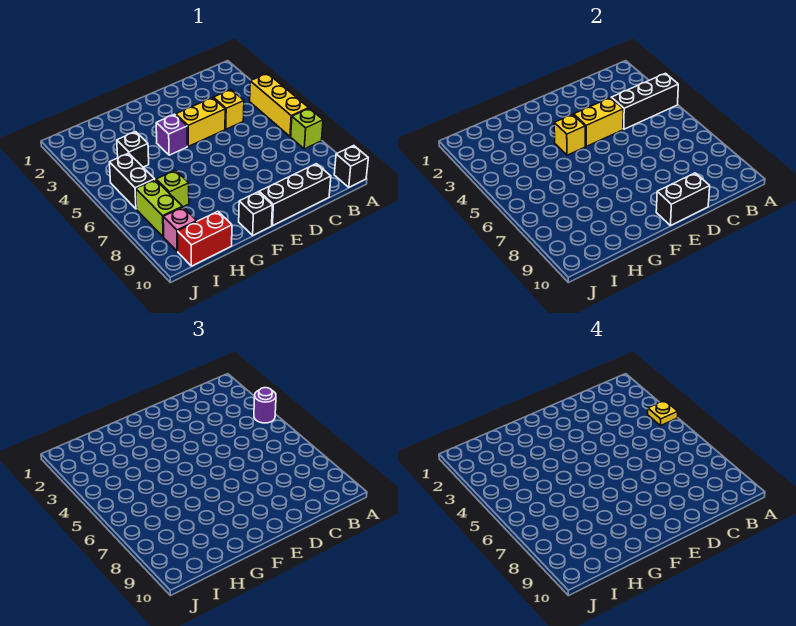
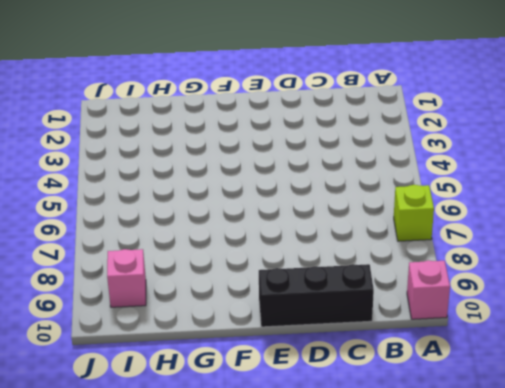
pink brick A10 level 1 -> black brick A10 level 1
none -> yellow brick A4:A6 level 1
none -> yellow brick C4 level 1
none -> yellow brick D4:E4 level 1

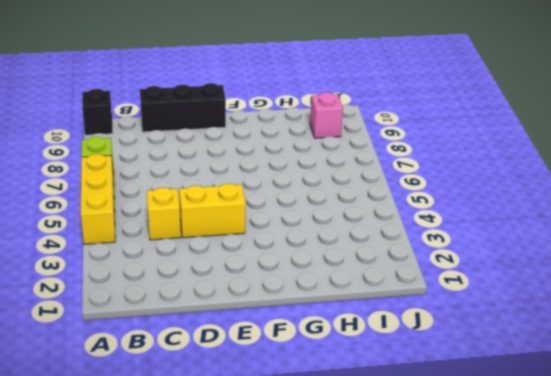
none -> purple brick F4 level 1
none -> black brick F10 level 1
none -> black brick H4 level 1

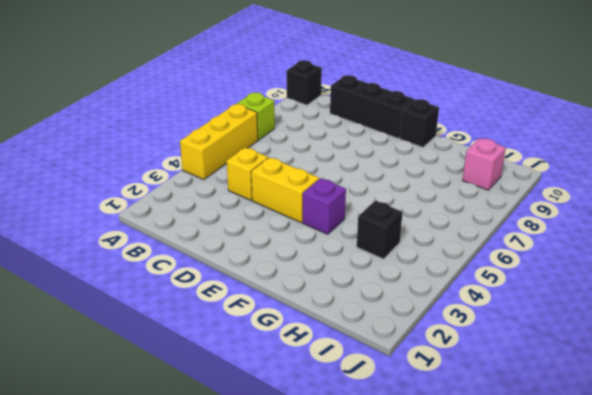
none -> lime brick H7 level 1
none -> red brick H10:I10 level 1
none -> black brick I5:I6 level 1

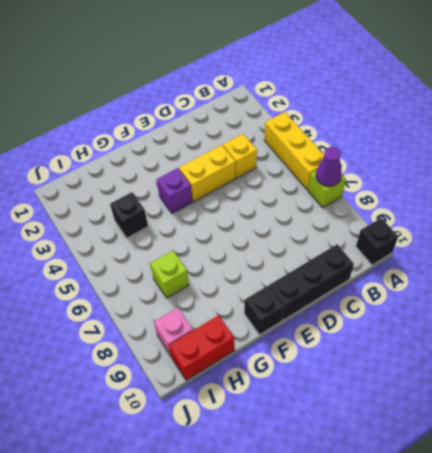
purple cone A7 level 2 -> none
none -> black brick I5:I6 level 1
none -> lime brick I7:I8 level 1
none -> black brick A4:C4 level 2

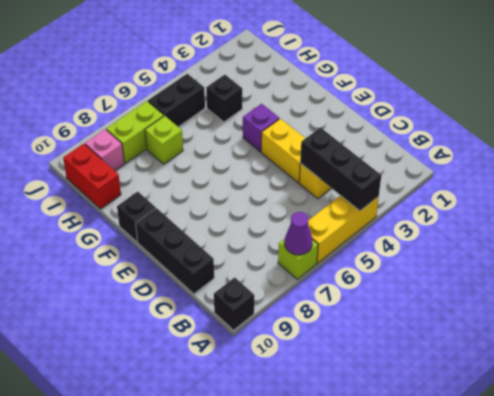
purple cone A7 level 2 -> none
none -> yellow brick D4:E4 level 2
none -> black brick D10:E10 level 2
none -> yellow brick F4 level 2

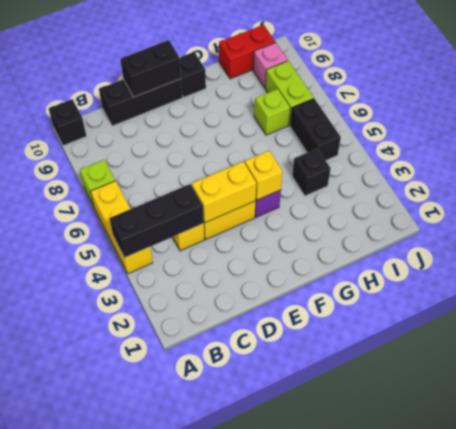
none -> purple round brick A4 level 3
none -> yellow plate A4 level 4

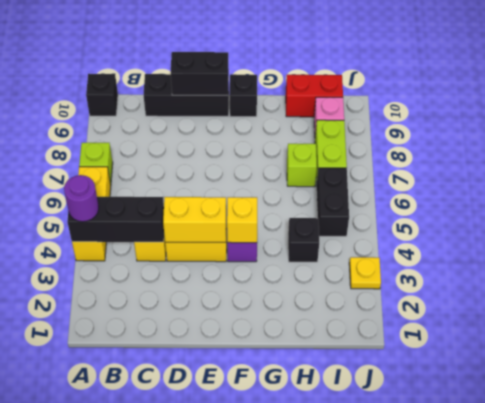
yellow plate J3 level 1 -> yellow plate A4 level 4

